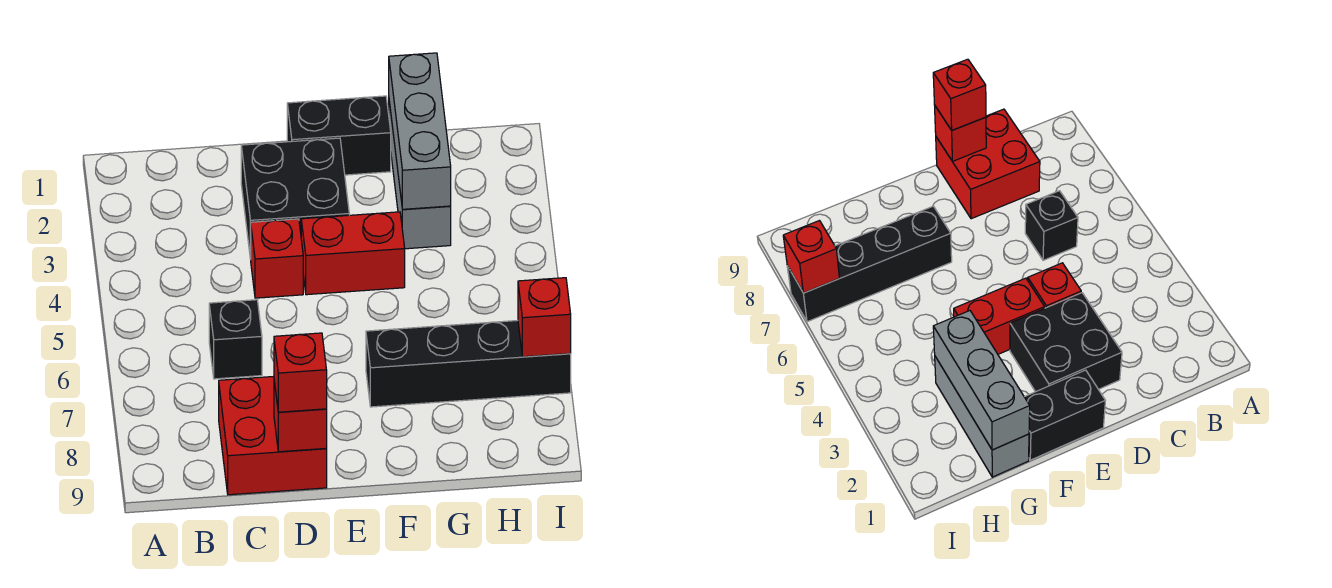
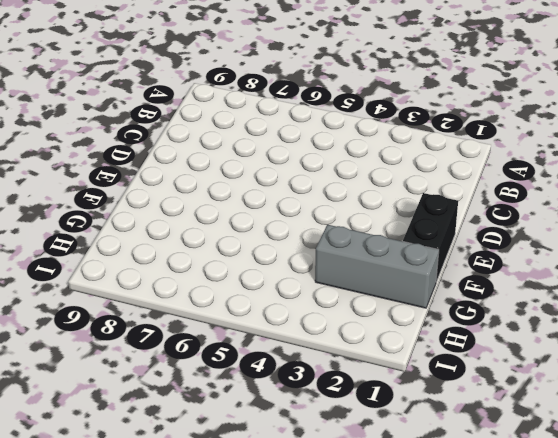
none -> black brick C6 level 1
none -> red brick C8:D9 level 1
none -> black brick D2:E3 level 1

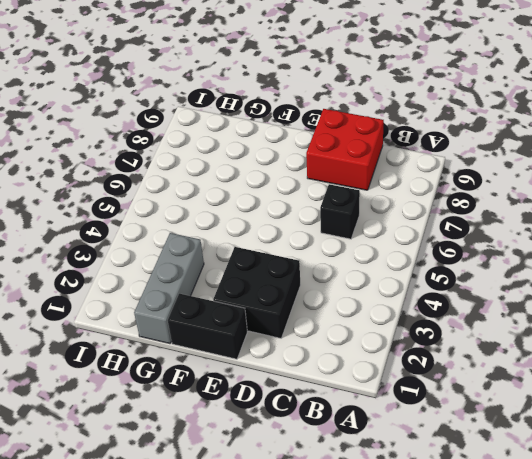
none -> red brick D4 level 1
none -> red brick E4:F4 level 1
none -> black brick F7:I7 level 1

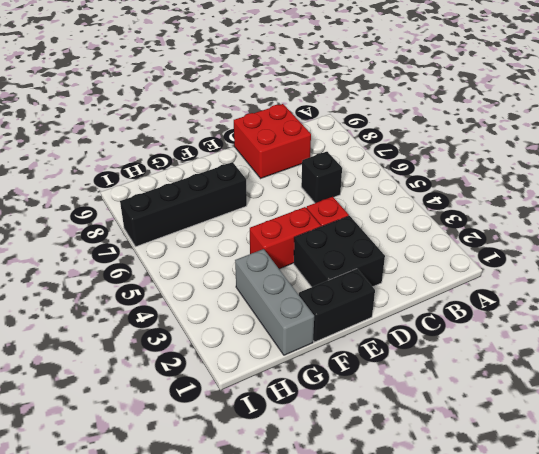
none -> red brick D9 level 2
none -> grey brick G1:G3 level 2
none -> red brick I7 level 2

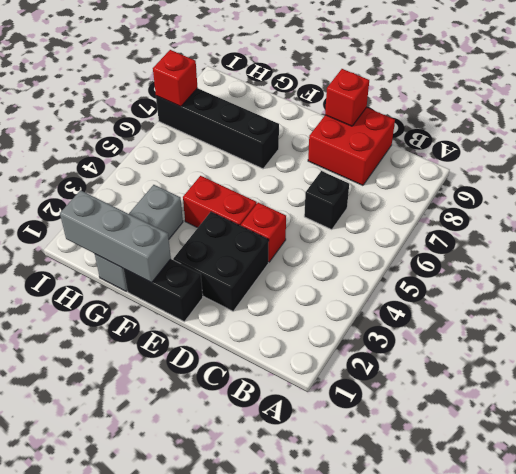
grey brick F1:H1 level 2 -> grey brick G1:G3 level 2
none -> red brick D9 level 3

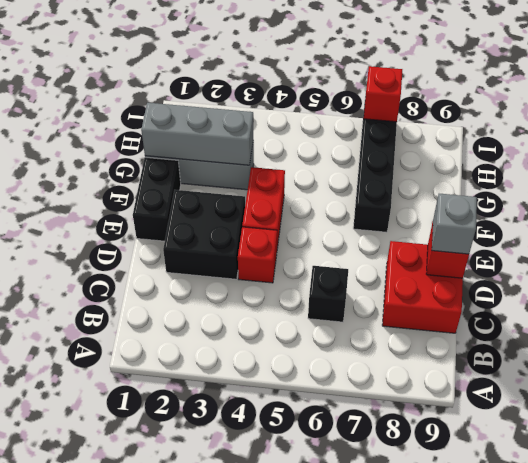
grey brick D9 level 3 -> red brick D9 level 3

